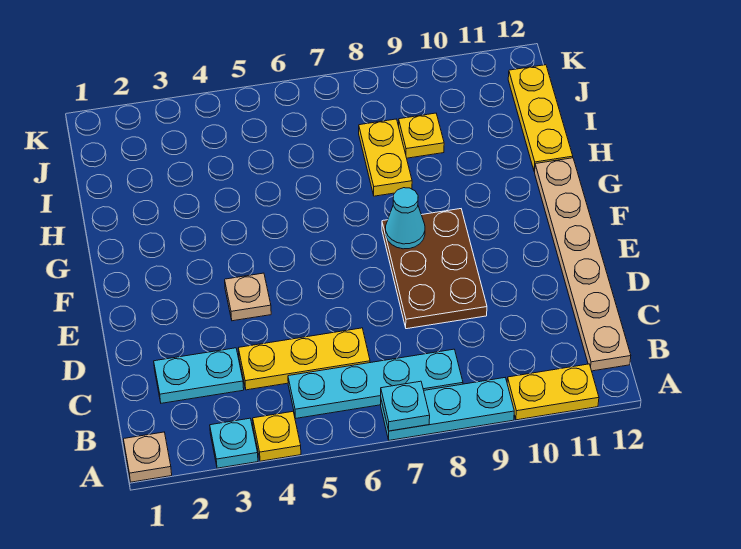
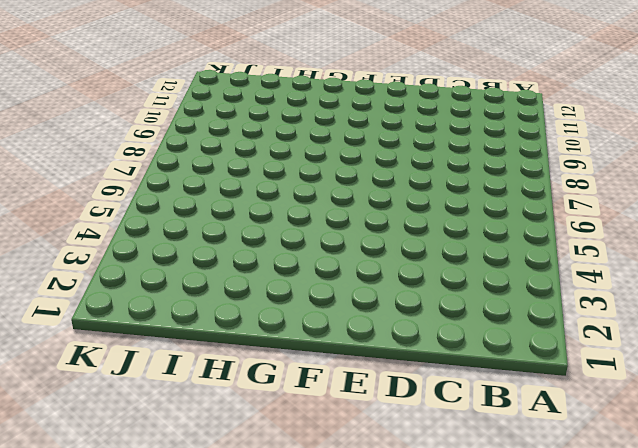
none -> tan plate A1 level 1
none -> cyan plate A3 level 1
none -> yellow plate A4 level 1

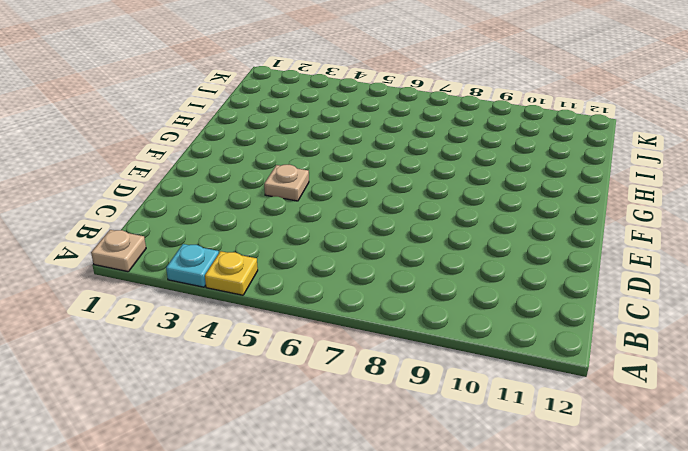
none -> cyan plate A7:A9 level 1
none -> yellow plate A10:A11 level 1
none -> cyan plate B5:B8 level 1

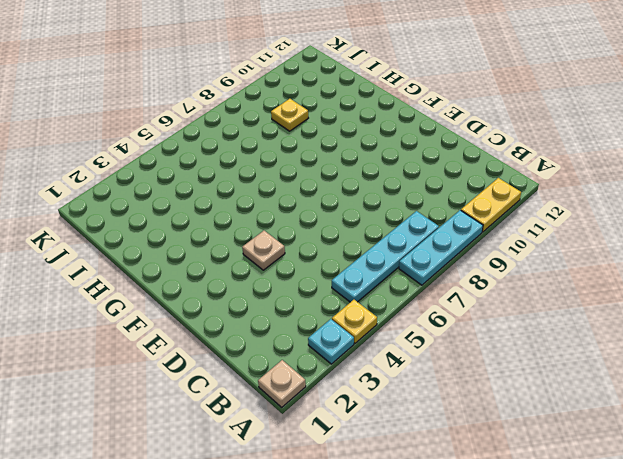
none -> tan plate B12:G12 level 1
none -> cyan plate C2:C3 level 1
none -> yellow plate C4:C6 level 1

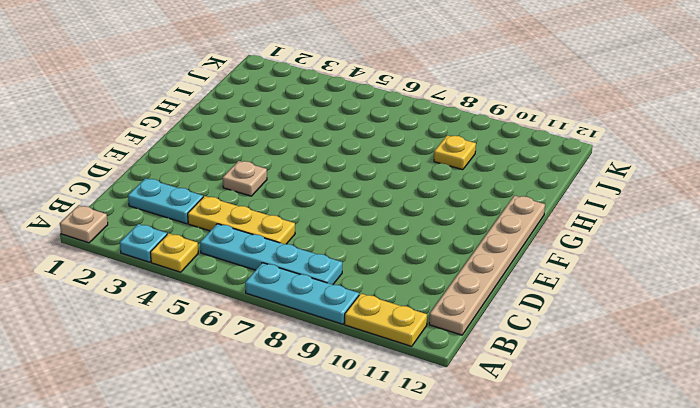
none -> brown plate D8:F9 level 1
none -> yellow plate H8:I8 level 1
none -> yellow plate H12:J12 level 1

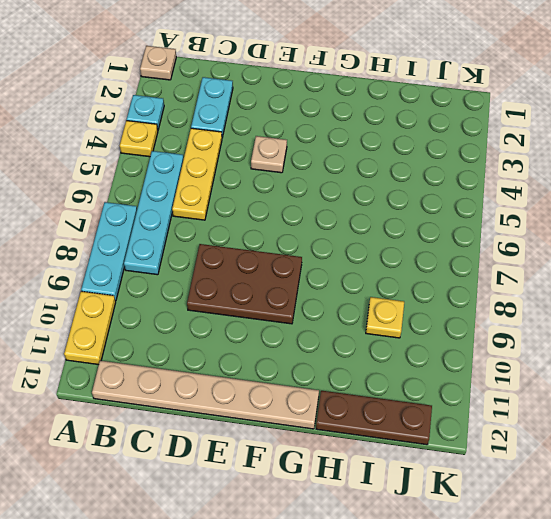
brown plate H12:J12 level 1 -> yellow plate H12:J12 level 1
none -> yellow plate H8:I8 level 1
none -> cyan plate A7 level 2
none -> cyan cone F8 level 2

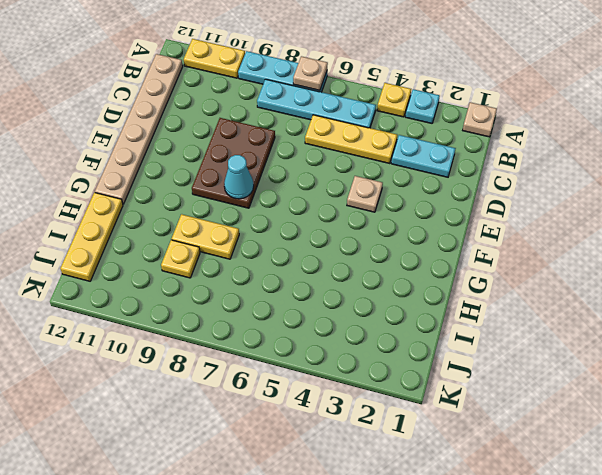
tan plate A7 level 2 -> cyan plate A7 level 2
yellow plate H8:H9 level 1 -> yellow plate H8:I8 level 1

